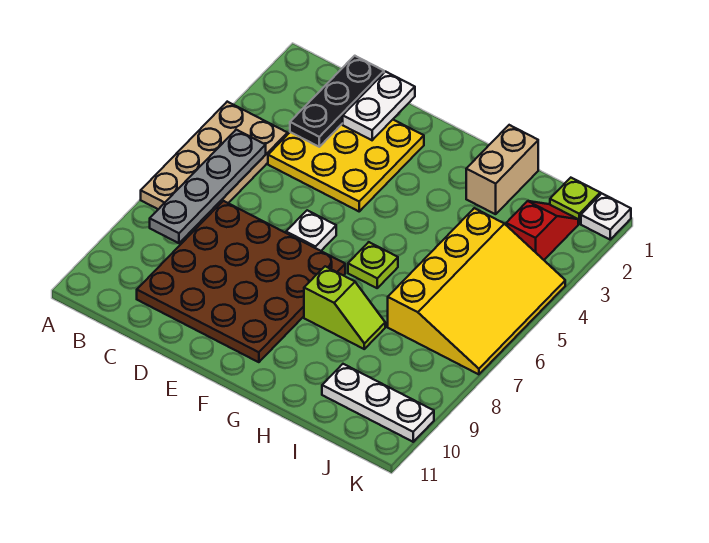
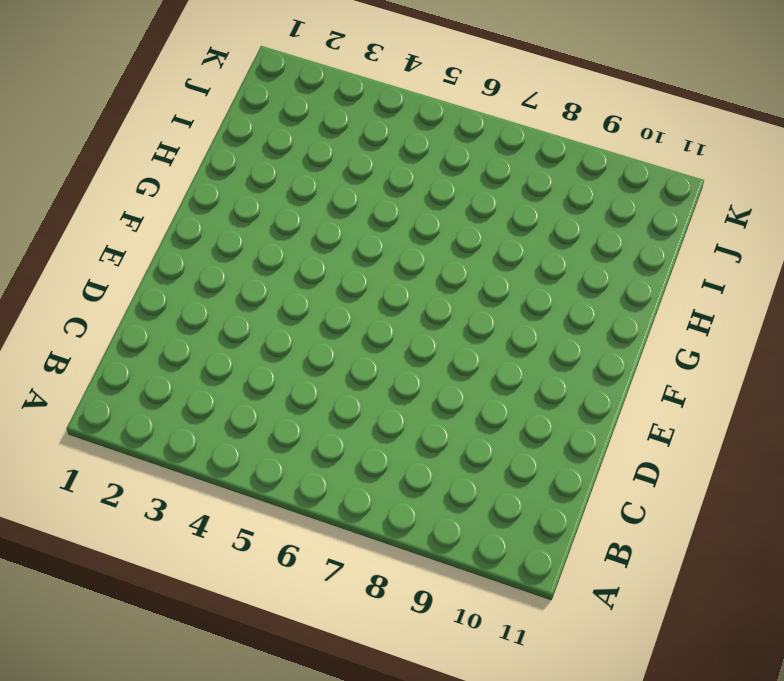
none -> tan plate A4:B7 level 1
none -> yellow plate C2:E4 level 1
none -> brown plate C7:F10 level 1

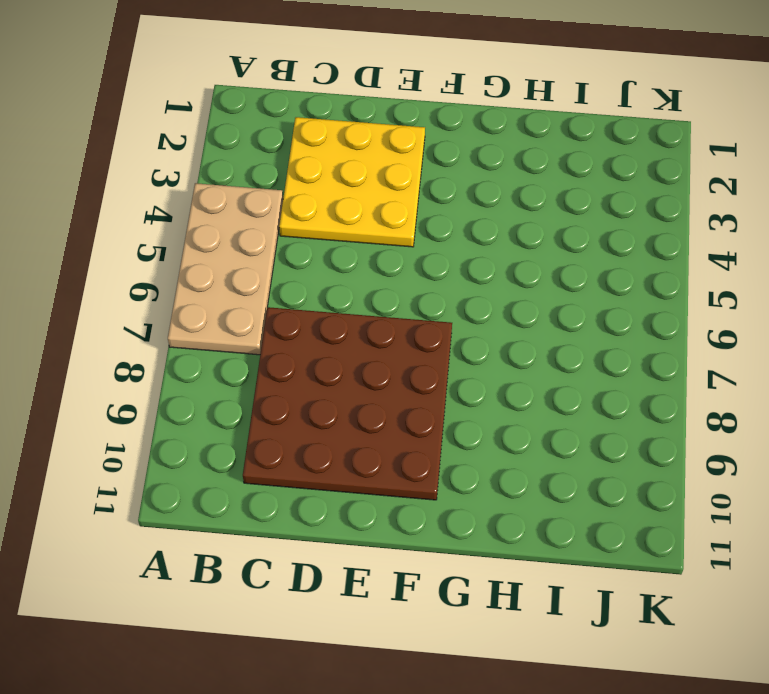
none -> white plate E6 level 1
none -> lime plate G6 level 1
none -> lime slope G8:H8 level 1 top G

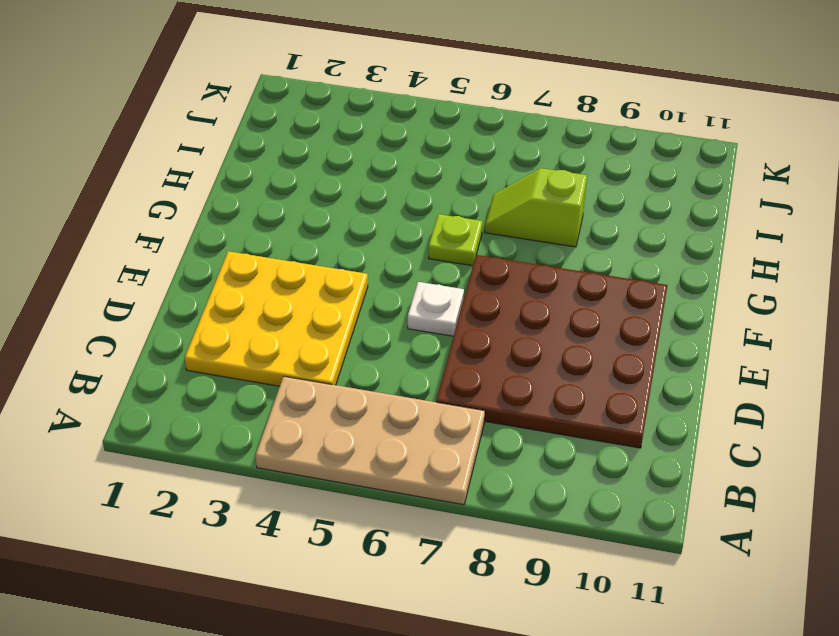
lime slope H7:H8 level 1 top 8 -> lime slope G8:H8 level 1 top G
none -> tan brick H1:H2 level 1
none -> yellow slope I4:K7 level 1 top I
none -> white plate I10:K10 level 1

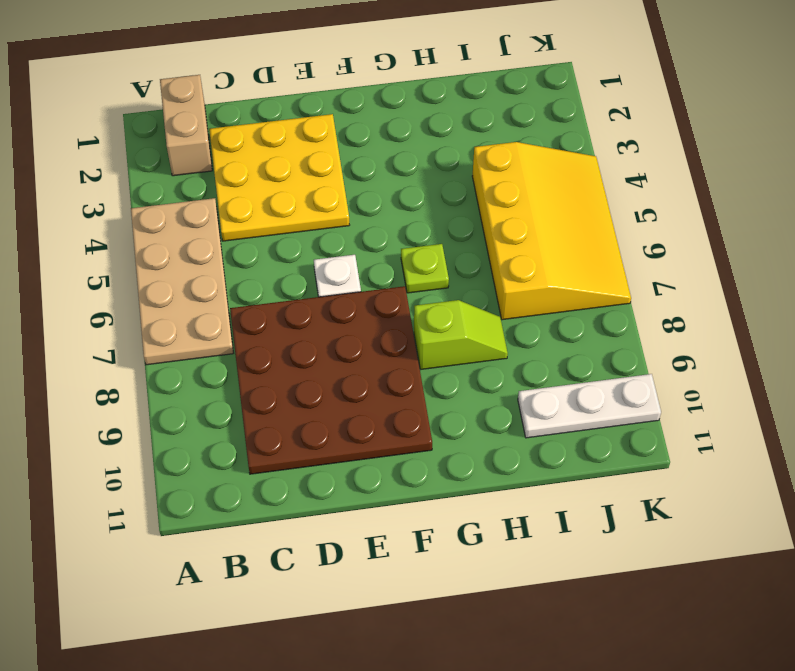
tan brick B1:B2 level 1 -> tan brick H1:H2 level 1
none -> lime plate J1 level 1
none -> red slope J2:J3 level 1 top 3
none -> white plate K1 level 1

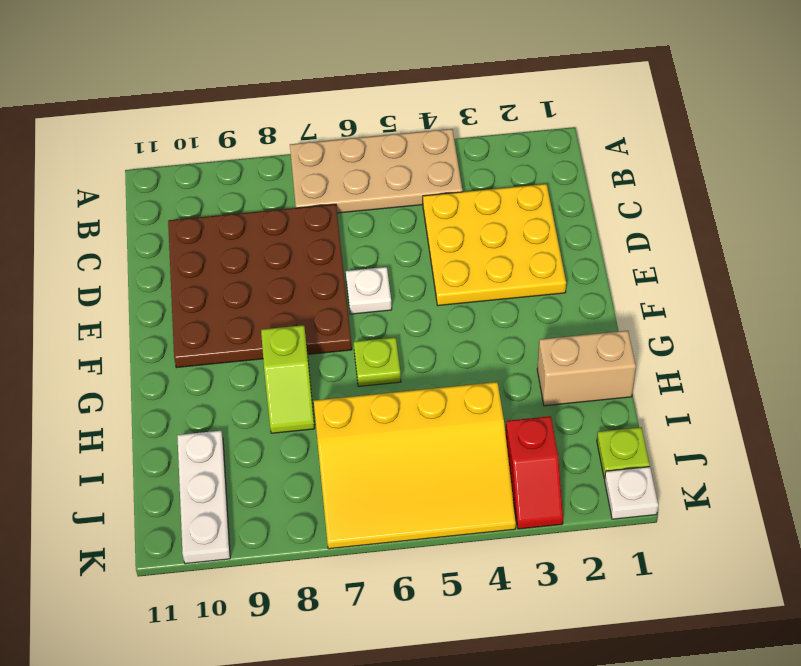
red slope J3:K3 level 1 top J -> red slope J2:J3 level 1 top 3
none -> grey plate B5:B8 level 2
none -> black plate C1:C3 level 2
none -> white plate D1:D2 level 2

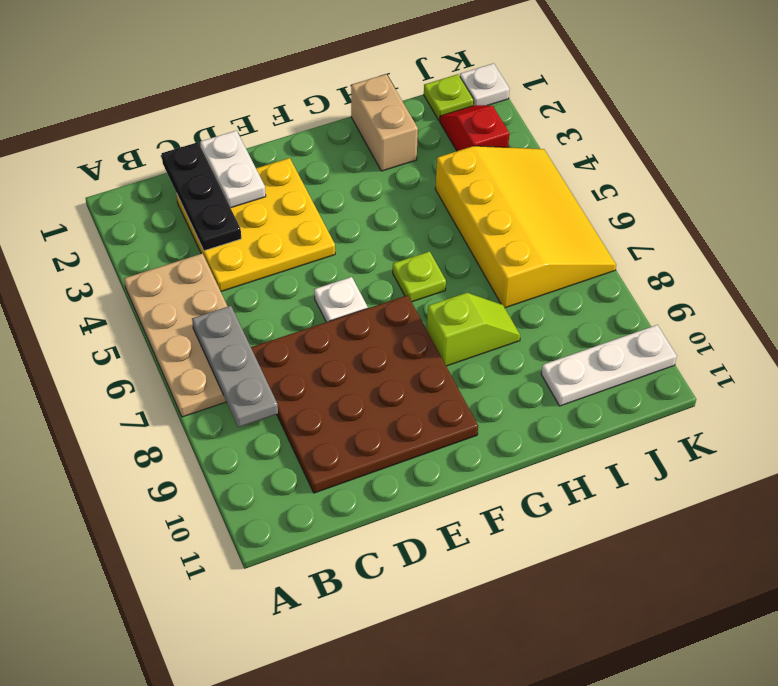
grey plate B6:B8 level 2 -> grey plate B5:B8 level 2

